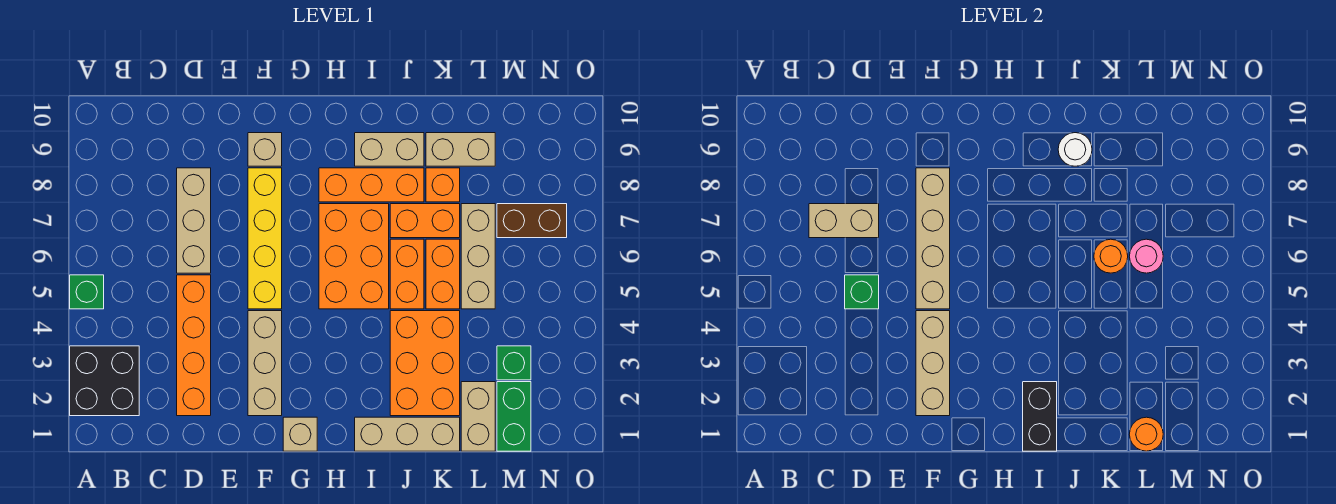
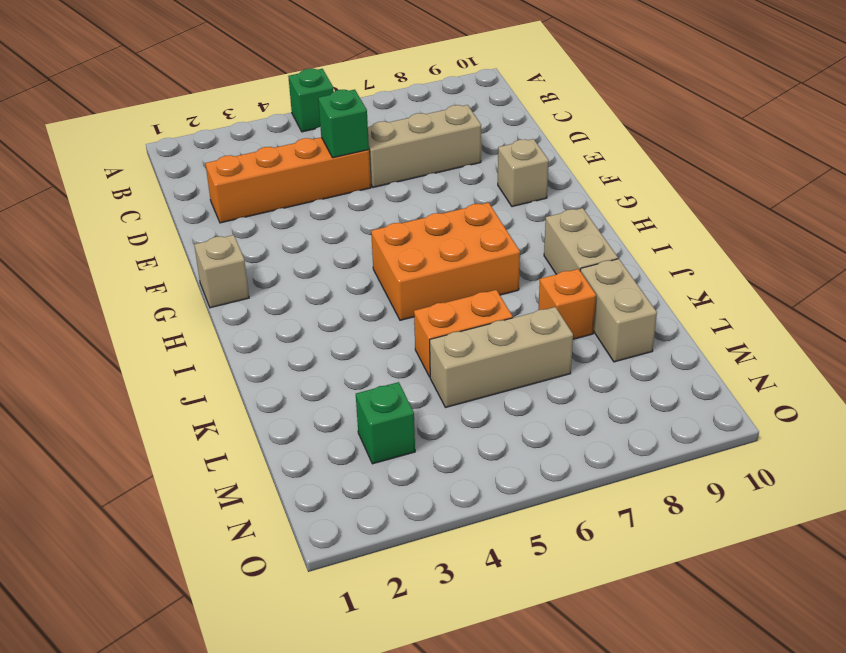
none -> black brick A2:B3 level 1
none -> tan brick F2:F4 level 1
none -> yellow brick F5:F8 level 1
none -> orange brick H8:J8 level 1

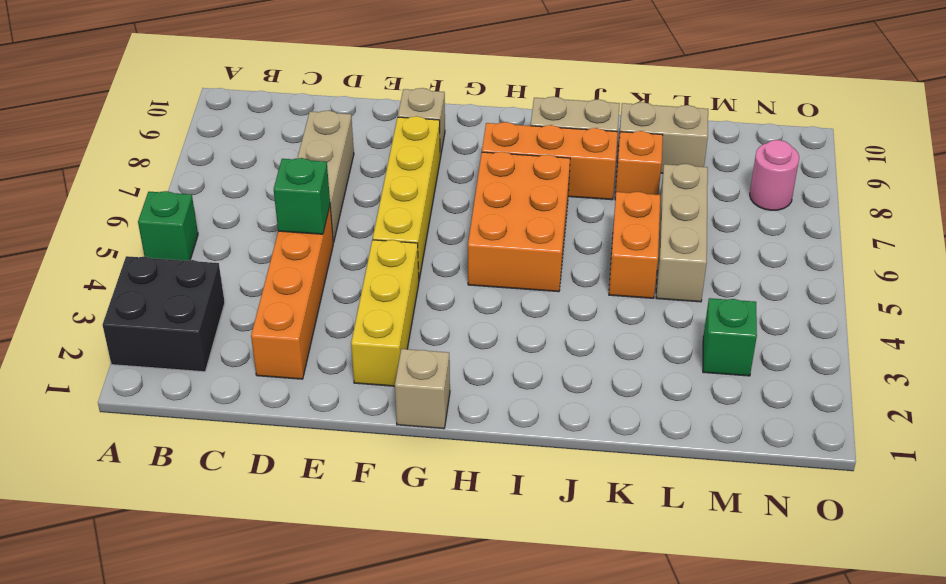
yellow brick F2:F4 level 1 -> tan brick F2:F4 level 1
pink round brick N8 level 1 -> pink round brick L6 level 2
none -> tan brick I1:K1 level 1
none -> orange brick J2:K4 level 1
none -> orange brick J5:J6 level 1
none -> orange brick J7:K7 level 1

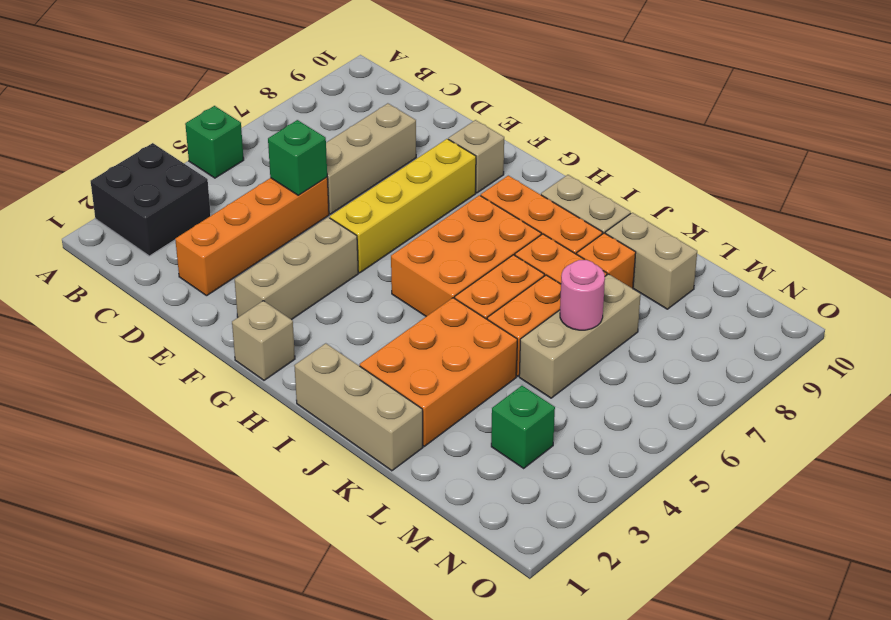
none -> tan brick L1:L2 level 1
none -> green brick M1:M2 level 1
none -> brown brick M7:N7 level 1
none -> tan brick C7:D7 level 2

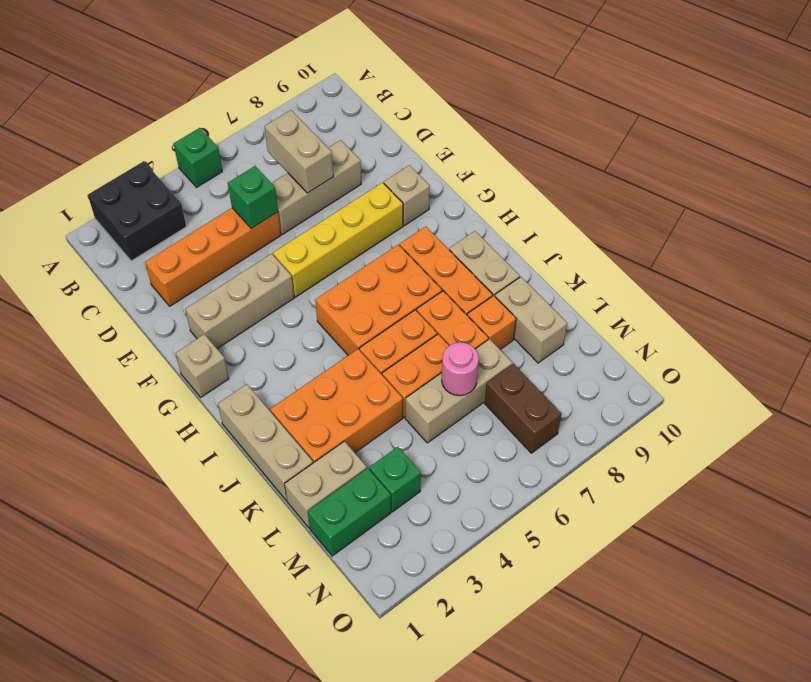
none -> tan brick F2:F4 level 2
none -> tan brick F5:F8 level 2
none -> black brick I1:I2 level 2
none -> white round brick J9 level 2

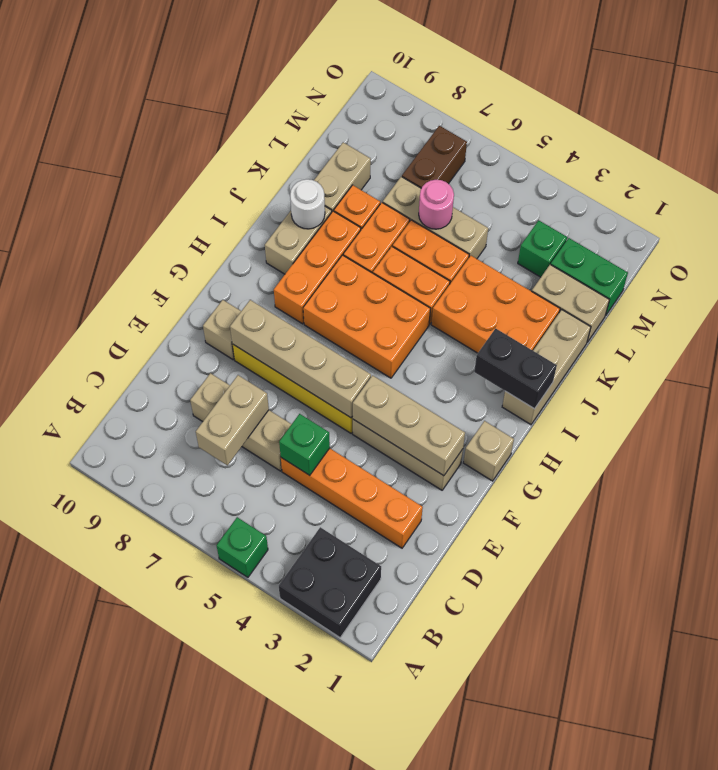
none -> orange round brick K6 level 2
none -> orange round brick L1 level 2

